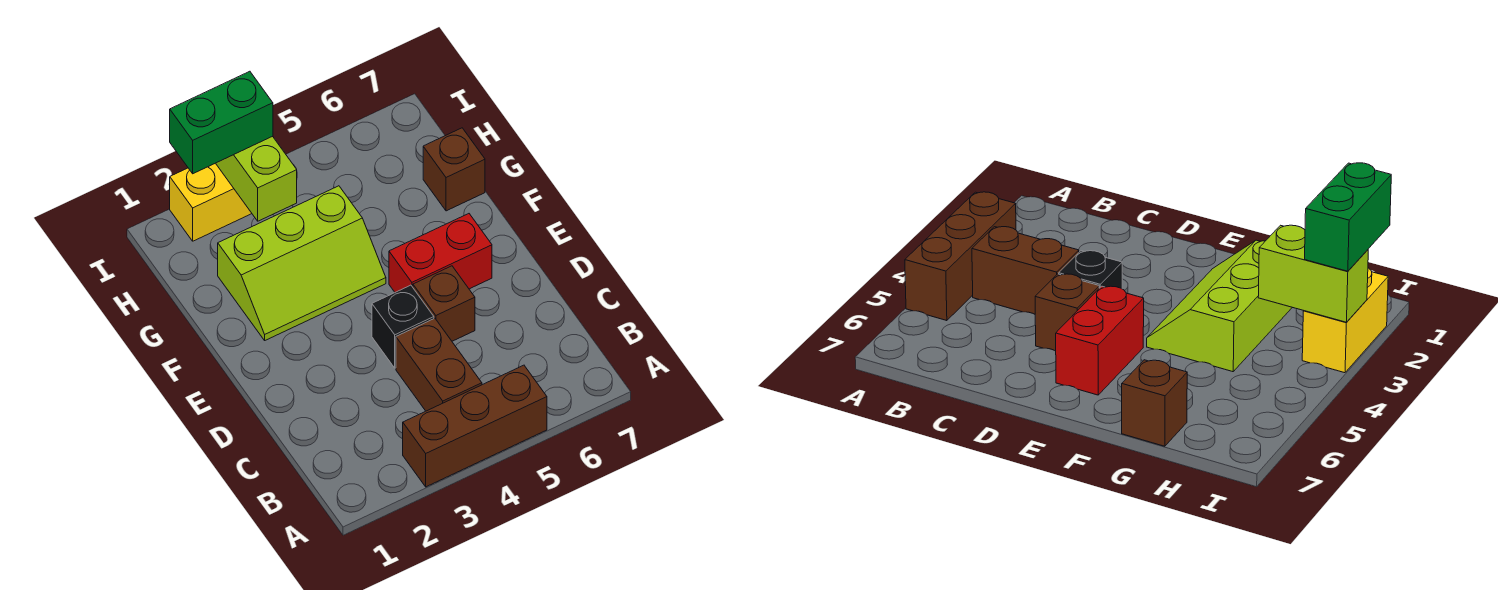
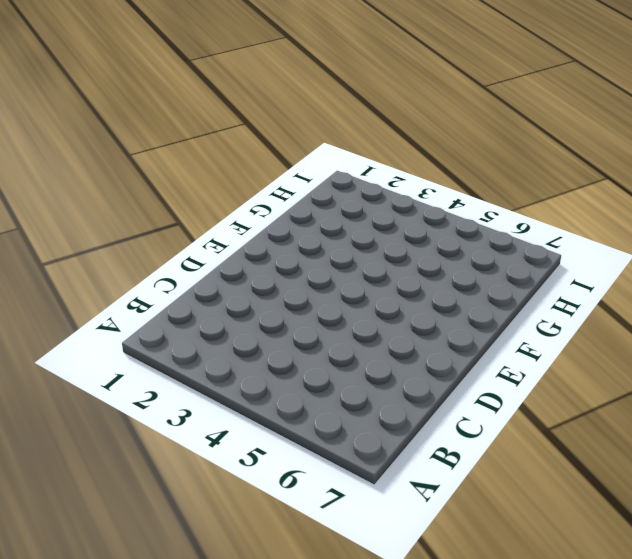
none -> brown brick A3:A5 level 1
none -> brown brick B4:C4 level 1

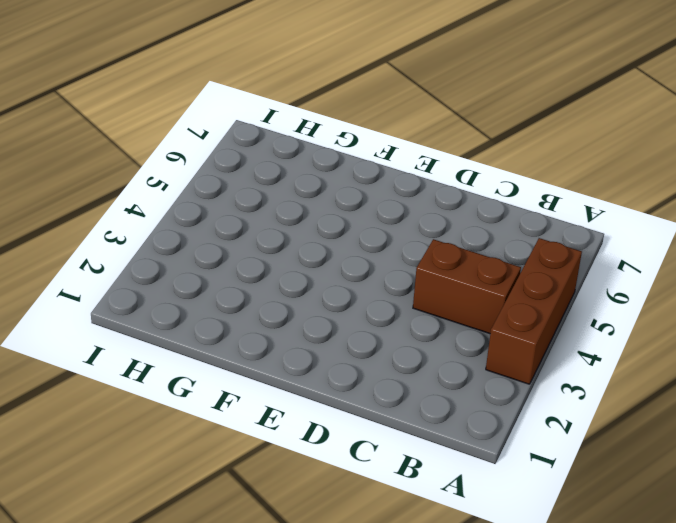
none -> black brick D4 level 1
none -> brown brick D5 level 1

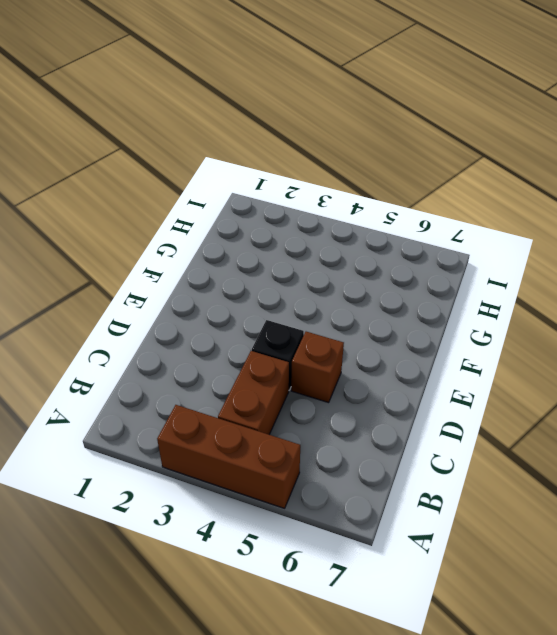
none -> red brick E5:E6 level 1
none -> lime slope F2:G4 level 1 top G

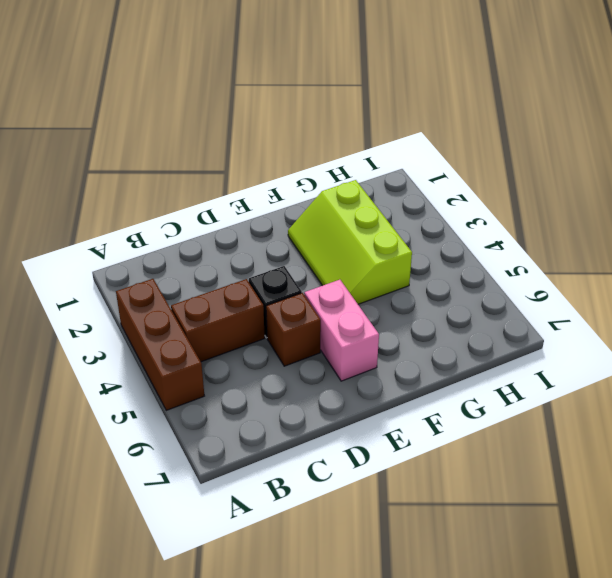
pink brick E5:E6 level 1 -> red brick E5:E6 level 1
none -> brown brick G7 level 1
none -> yellow brick I2:I3 level 1

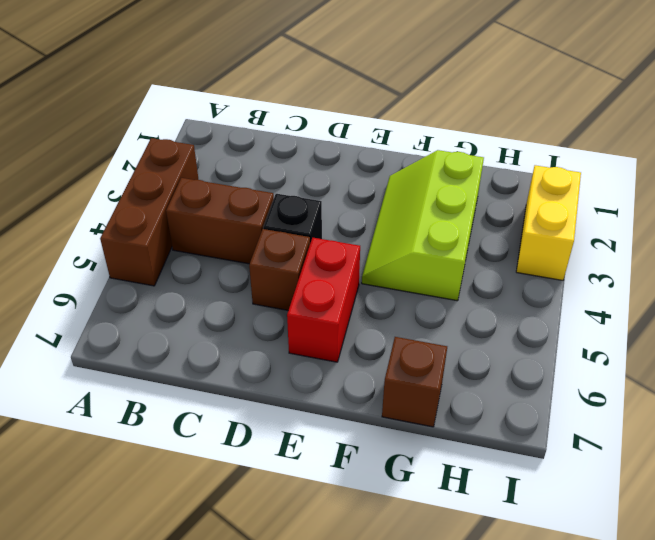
none -> lime brick H3:I3 level 2
none -> green brick I2:I3 level 3

